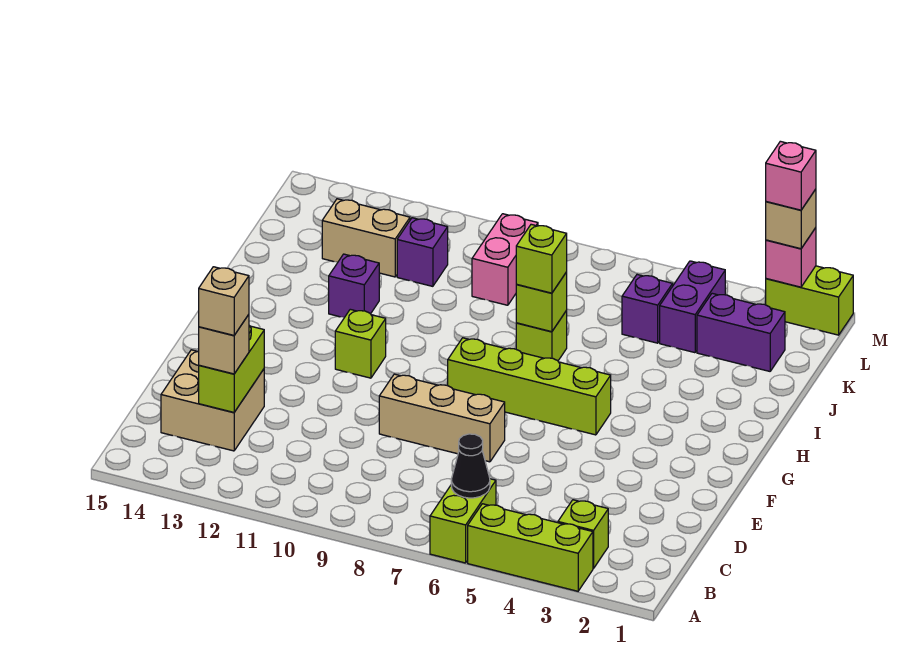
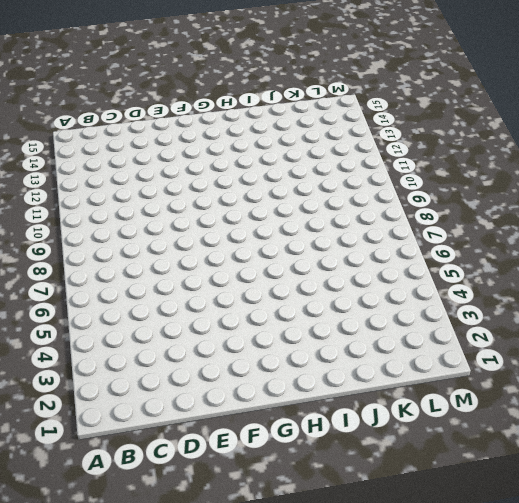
none -> lime brick A3:A5 level 1
none -> lime brick A6:B6 level 1
none -> lime brick B3 level 1

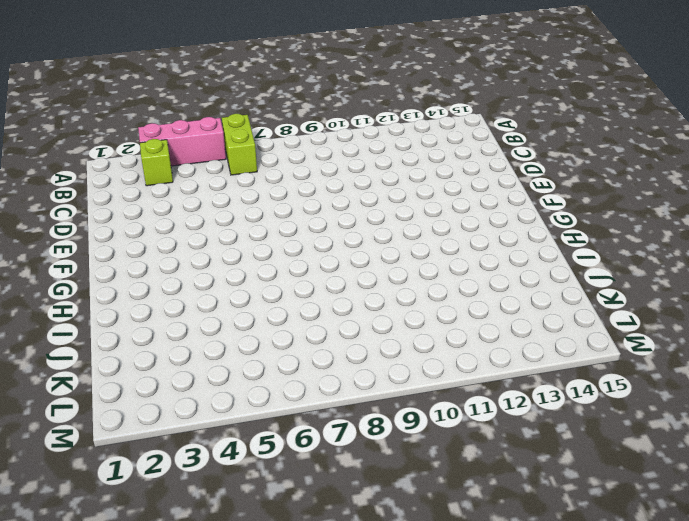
pink brick A3:A5 level 1 -> lime brick A3:A5 level 1
none -> tan brick C13:D14 level 1
none -> tan brick E7:E9 level 1
none -> lime brick G5:G8 level 1

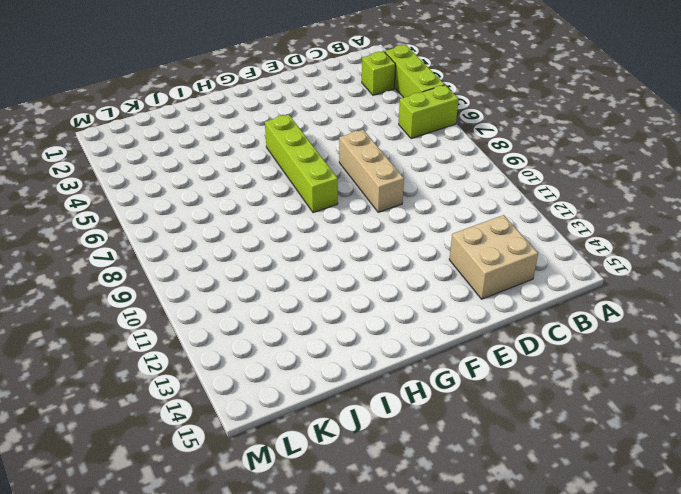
none -> lime brick G11 level 1
none -> lime brick I7 level 1
none -> purple brick I12 level 1

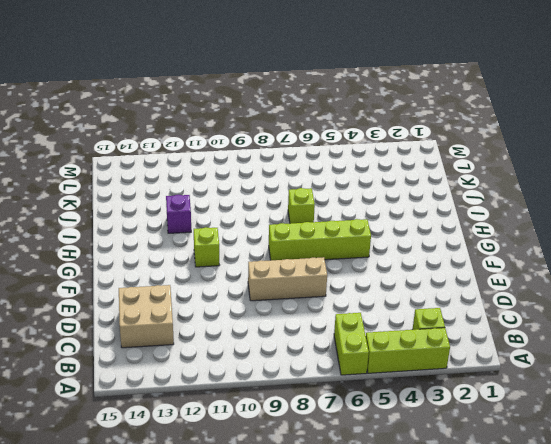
none -> purple brick K2:K3 level 1
none -> purple brick K4:L4 level 1
none -> purple brick K5 level 1

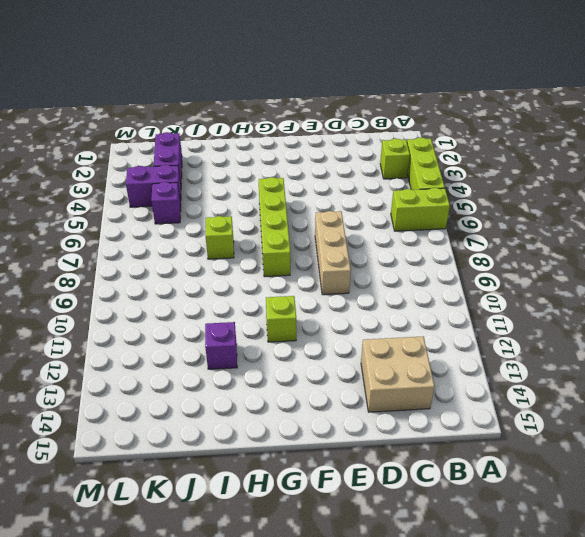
none -> pink brick K9:L9 level 1
none -> purple brick K11 level 1
none -> tan brick K12:K13 level 1

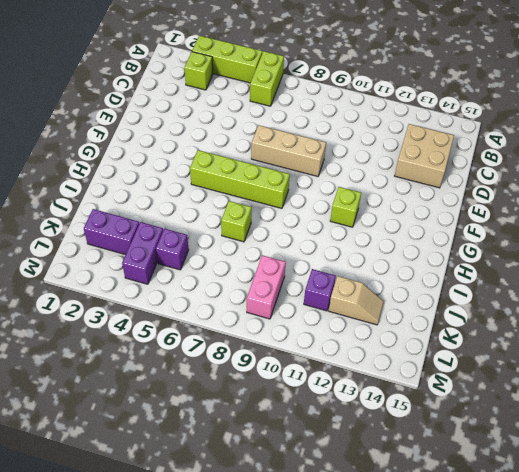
tan slope K12:K13 level 1 top 12 -> tan brick K12:K13 level 1
none -> purple brick I12 level 1
none -> lime brick M1:M2 level 1
none -> black cone B6 level 2

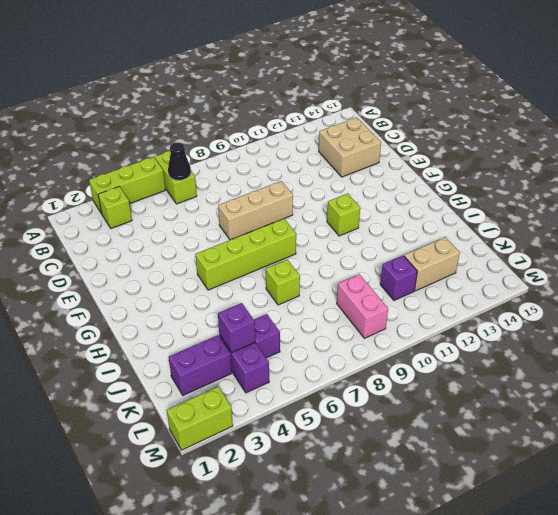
purple brick K4 level 2 -> purple brick I12 level 1
none -> lime brick C13:D13 level 2
none -> lime brick I7 level 2
none -> pink brick M2 level 2

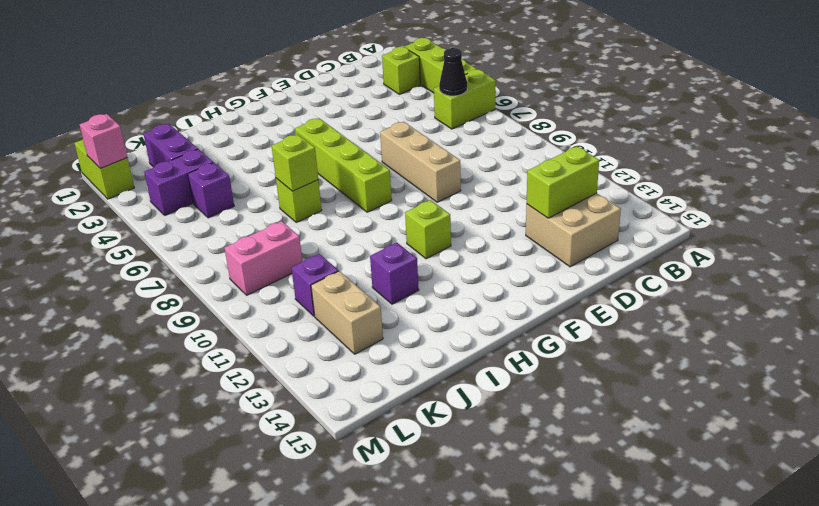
none -> tan brick C13 level 3
none -> lime brick I7 level 3
none -> tan brick M2 level 3

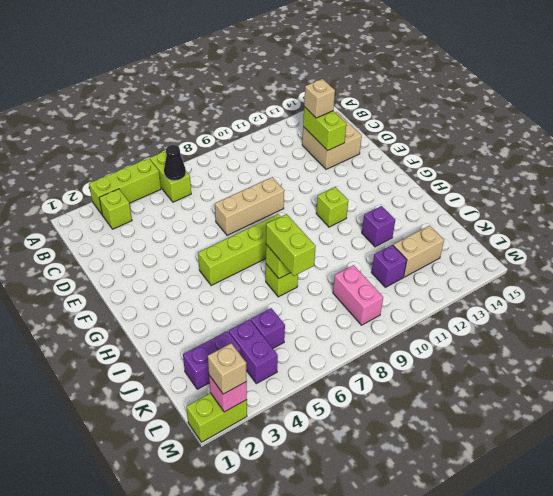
lime brick I7:J7 level 3 -> lime brick I7 level 3
none -> tan brick C13 level 4
none -> pink brick M2 level 4

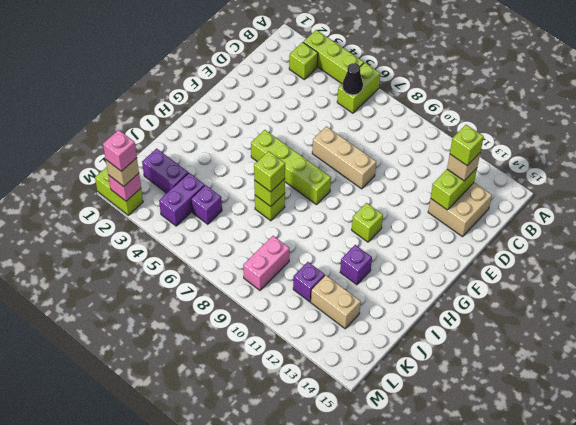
lime brick C13 level 4 -> tan brick C13 level 4

